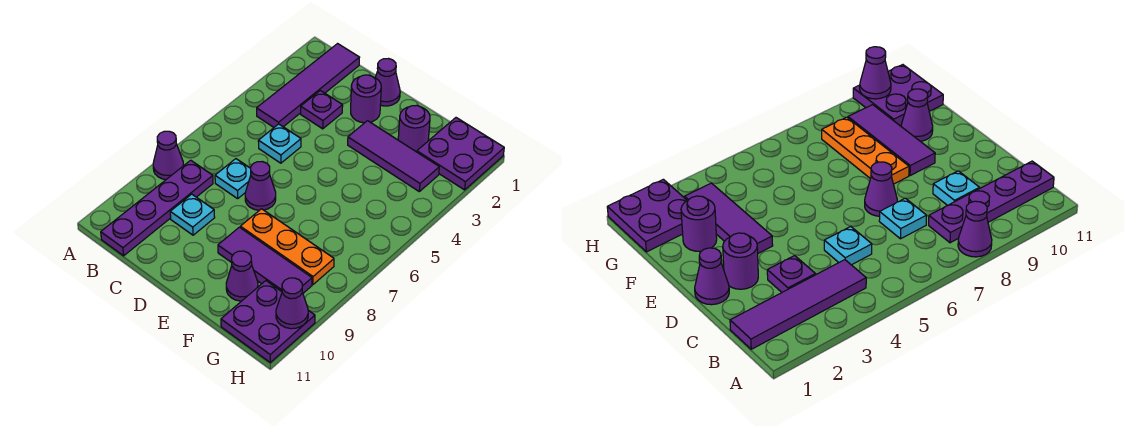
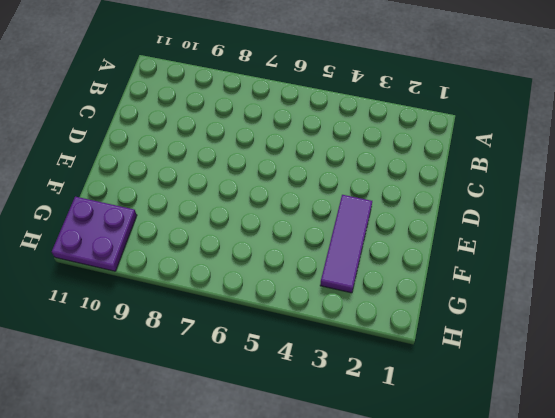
none -> purple cone A8 level 1
none -> purple tile B1:B4 level 1
none -> purple plate B8:B11 level 1

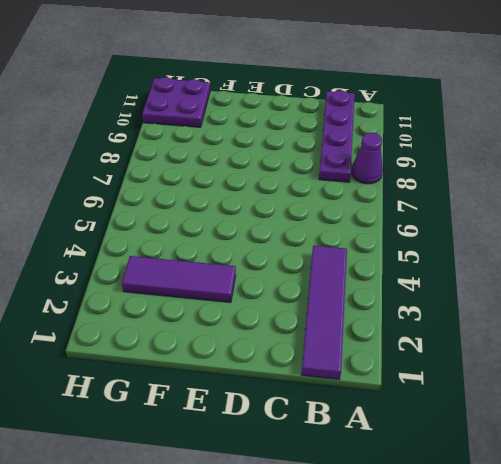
none -> purple plate C3 level 1
none -> cyan plate C5 level 1
none -> cyan plate C7 level 1

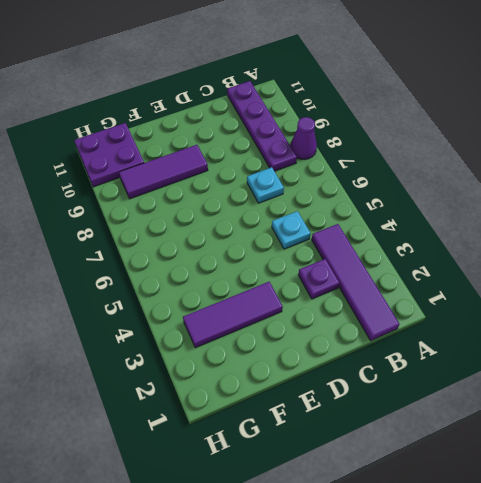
none -> cyan plate C9 level 1
none -> purple cone D1 level 1
none -> purple round brick D2 level 1

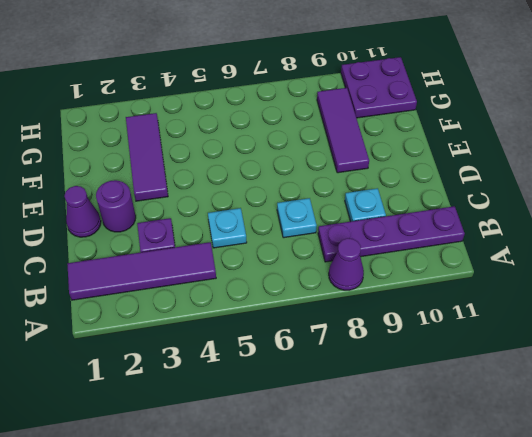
none -> purple cone D7 level 1
none -> orange plate E8:G8 level 1
none -> purple round brick F2 level 1

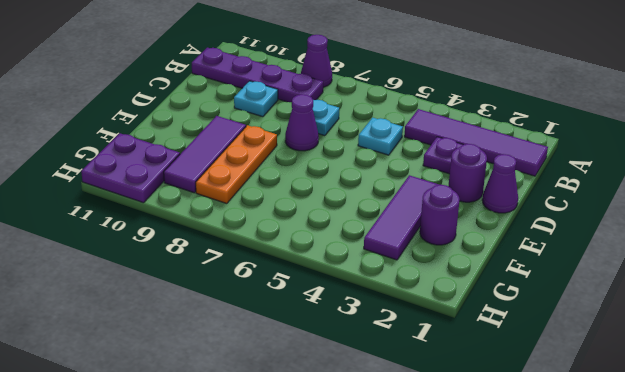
none -> purple cone F10 level 1
none -> purple plate G1:H2 level 1
none -> purple cone H10 level 2

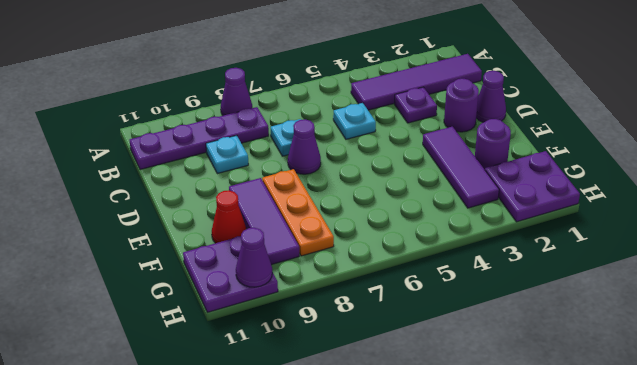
red cone F10 level 1 -> purple cone F10 level 1

